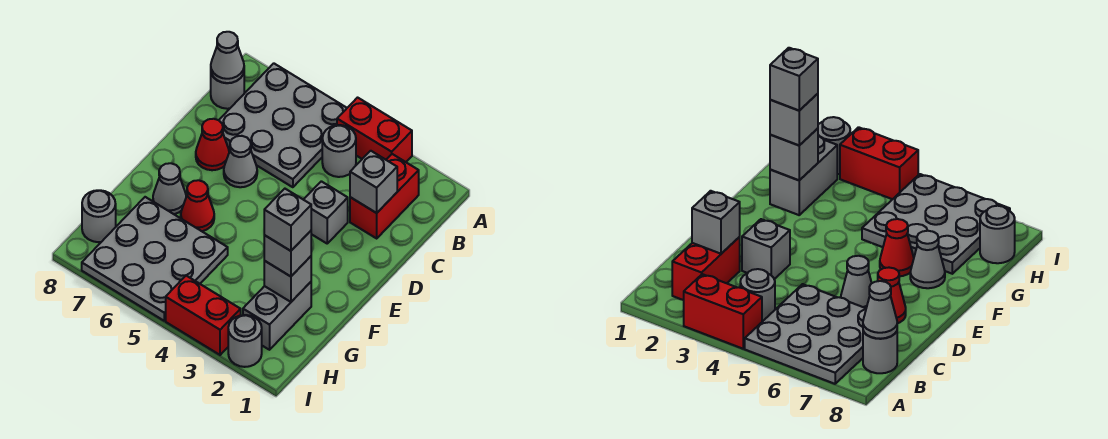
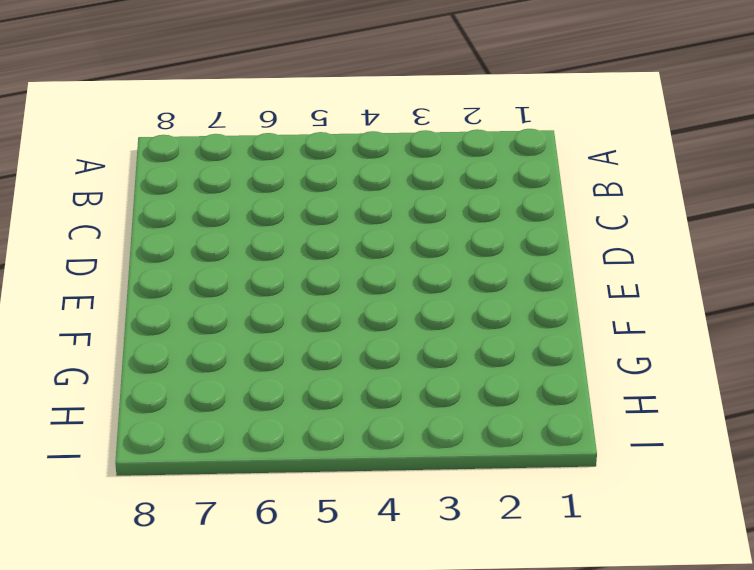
none -> red brick A3:A4 level 1
none -> grey plate A5:C7 level 1
none -> red brick B2:C2 level 1

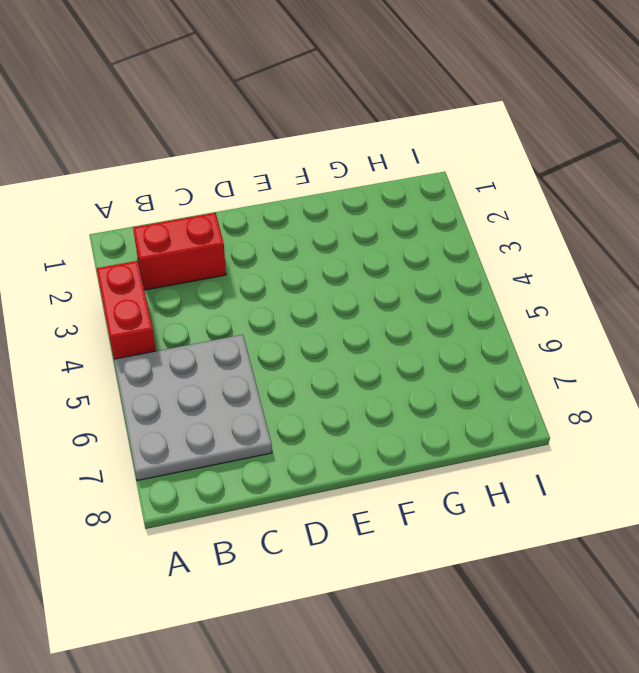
none -> grey round brick B4 level 1
none -> grey round brick B8 level 1
none -> grey brick D3 level 1

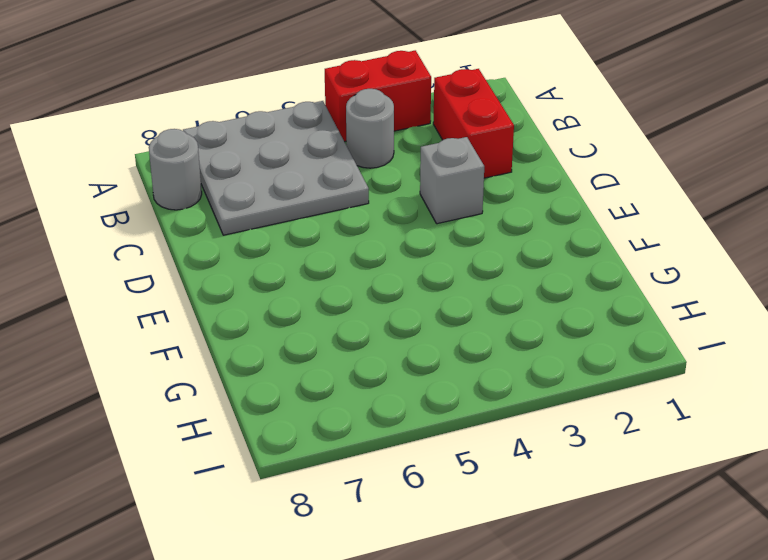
none -> grey cone D6 level 1
none -> red cone D7 level 1
none -> red cone F6 level 1

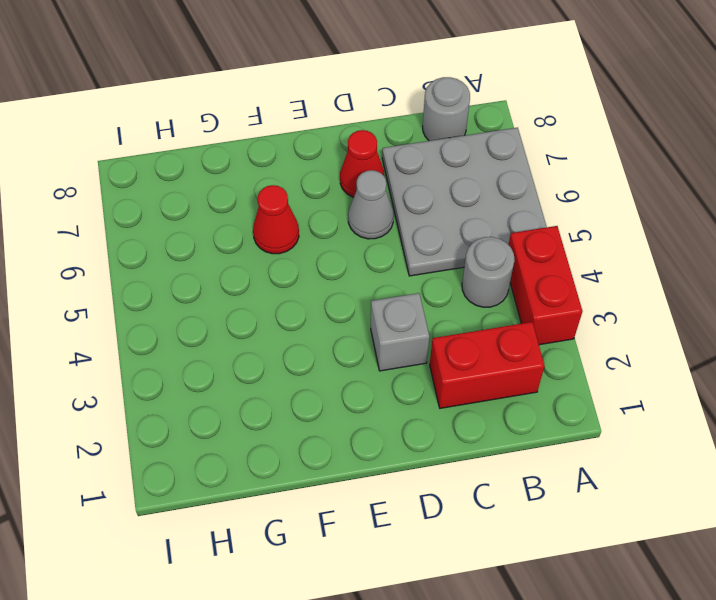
none -> grey cone F7 level 1
none -> grey brick G2:H2 level 1
none -> grey plate G5:I7 level 1

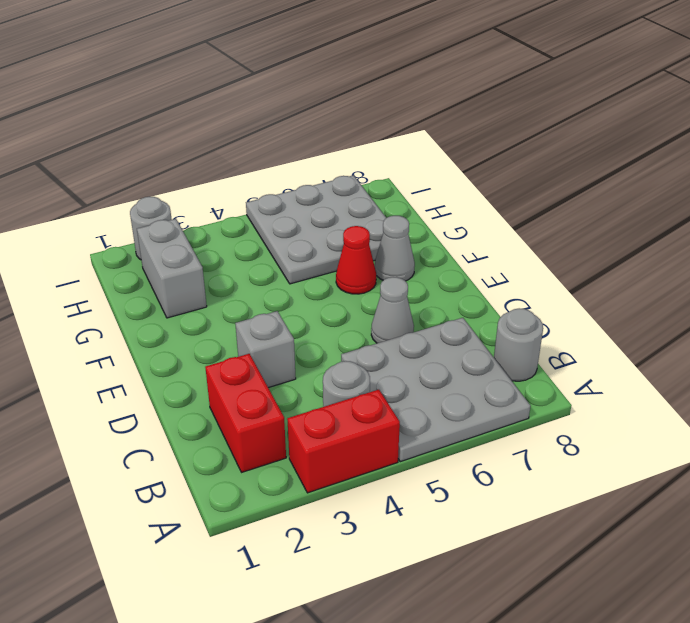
none -> red cone D7 level 1
none -> grey round brick H8 level 1
none -> red brick I3:I4 level 1

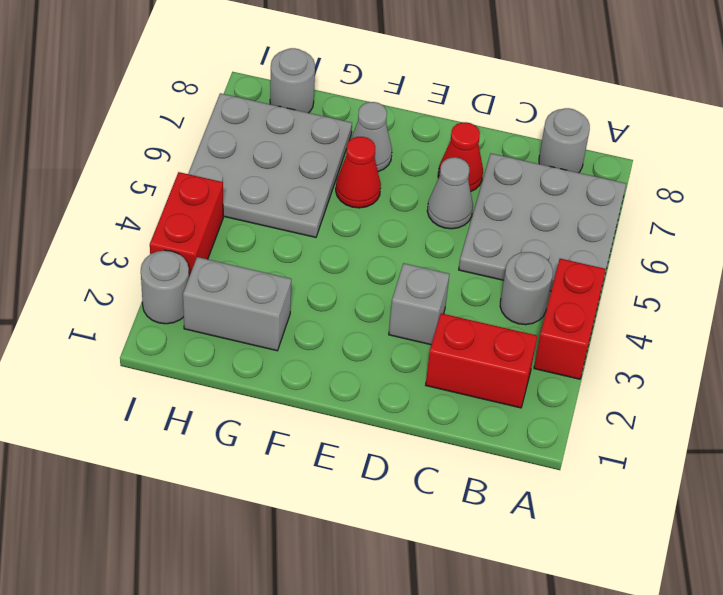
none -> grey cone B8 level 2
none -> grey brick C2 level 2
none -> grey brick G2 level 2

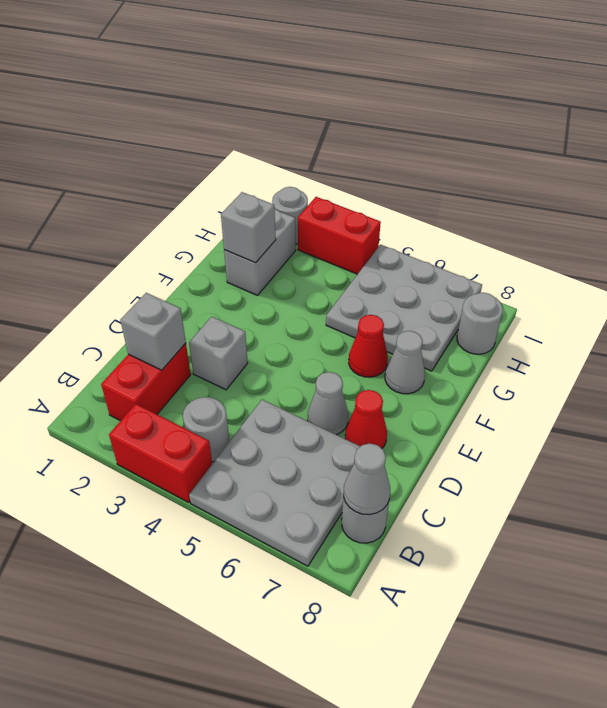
none -> grey brick G2 level 3
none -> grey brick G2 level 4

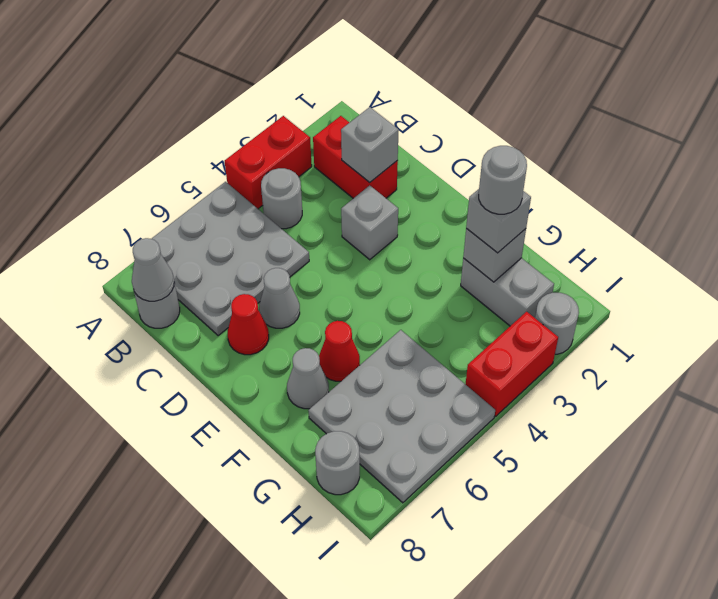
grey round brick G2 level 4 -> grey brick G2 level 4

